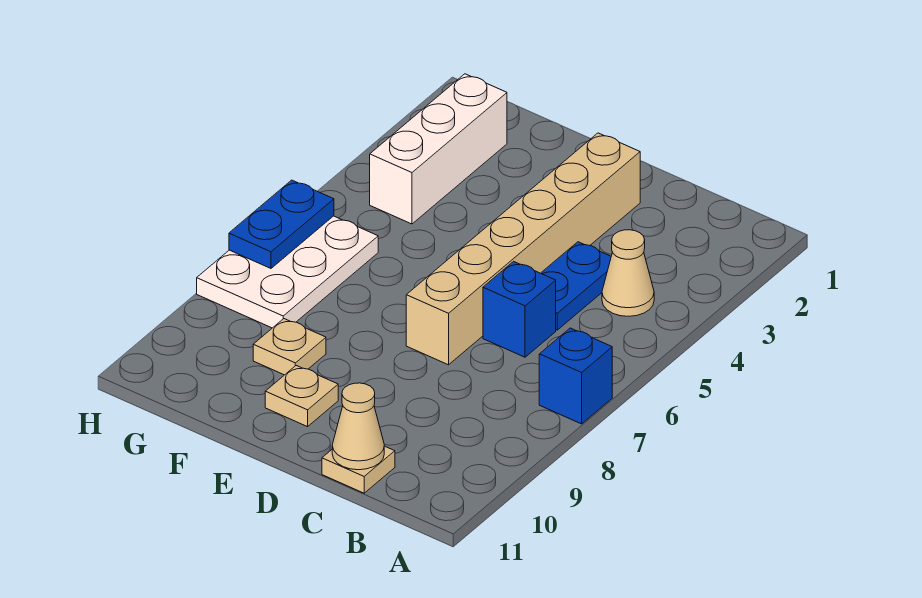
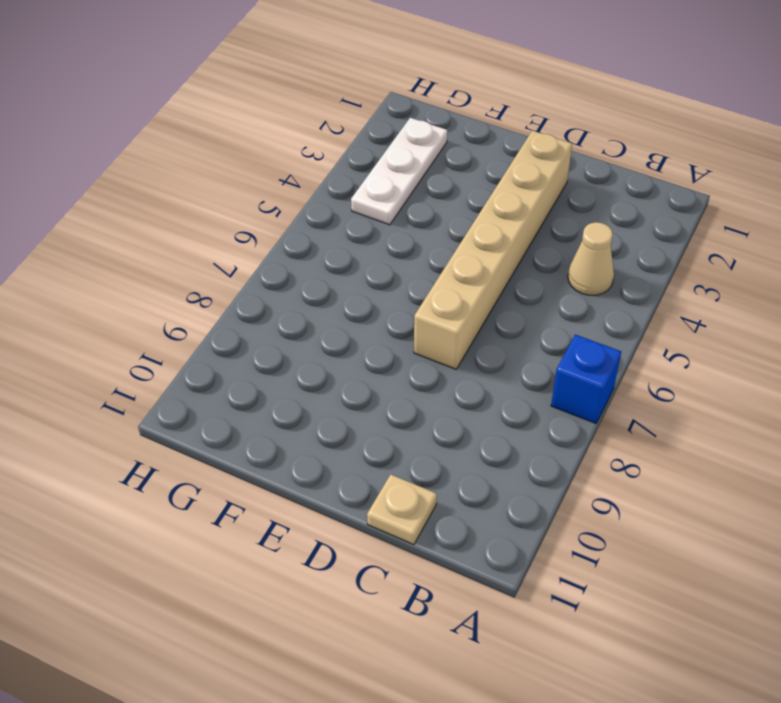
white plate G2:G4 level 1 -> white brick G2:G4 level 1
none -> blue plate C4:C5 level 1
none -> blue brick C6 level 1
none -> tan plate E10 level 1

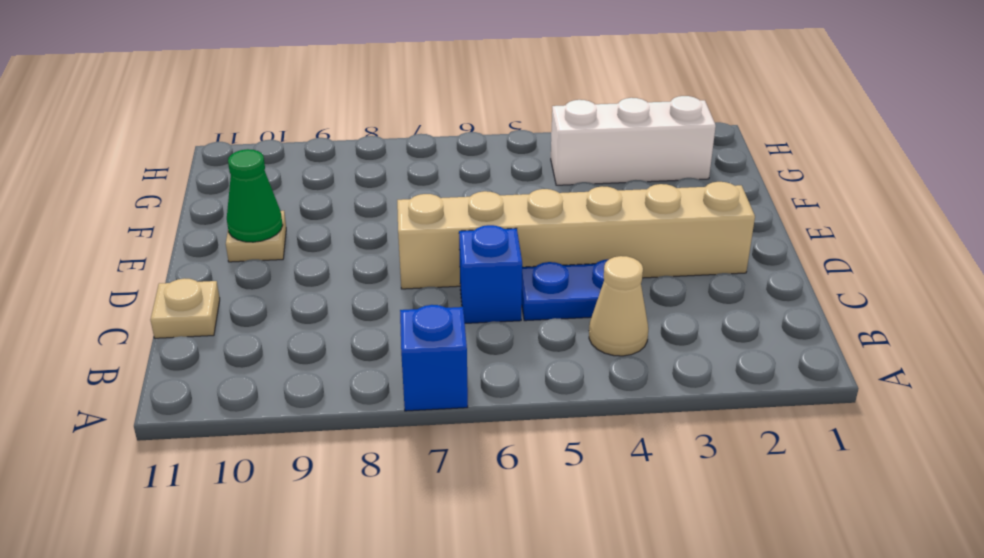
green cone E10 level 2 -> none
none -> tan plate F9 level 1
none -> white plate G6:H8 level 1
none -> tan cone C11 level 2

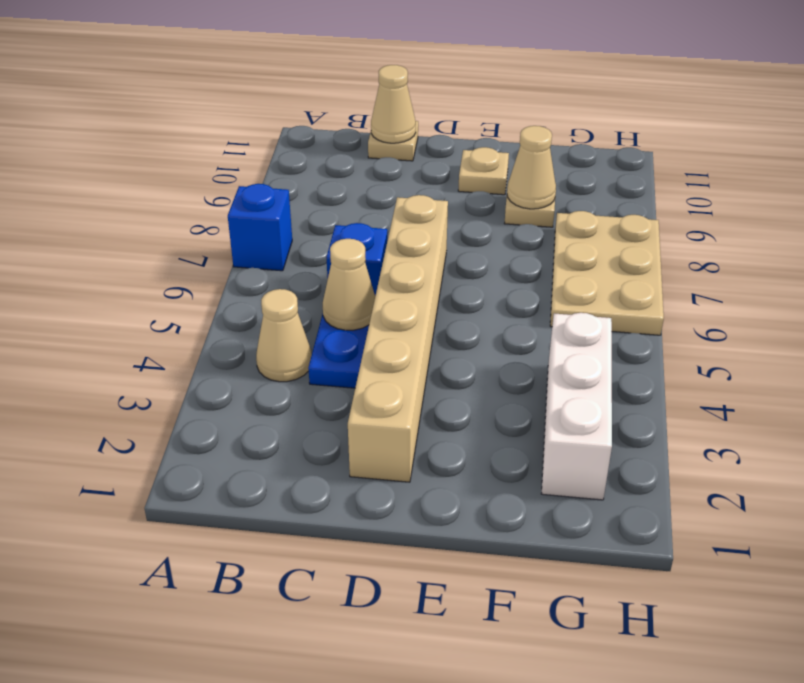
tan cone C5 level 2 -> none
tan cone F9 level 2 -> none
tan plate G6:H8 level 1 -> white plate G6:H8 level 1
none -> blue plate H6:H7 level 2

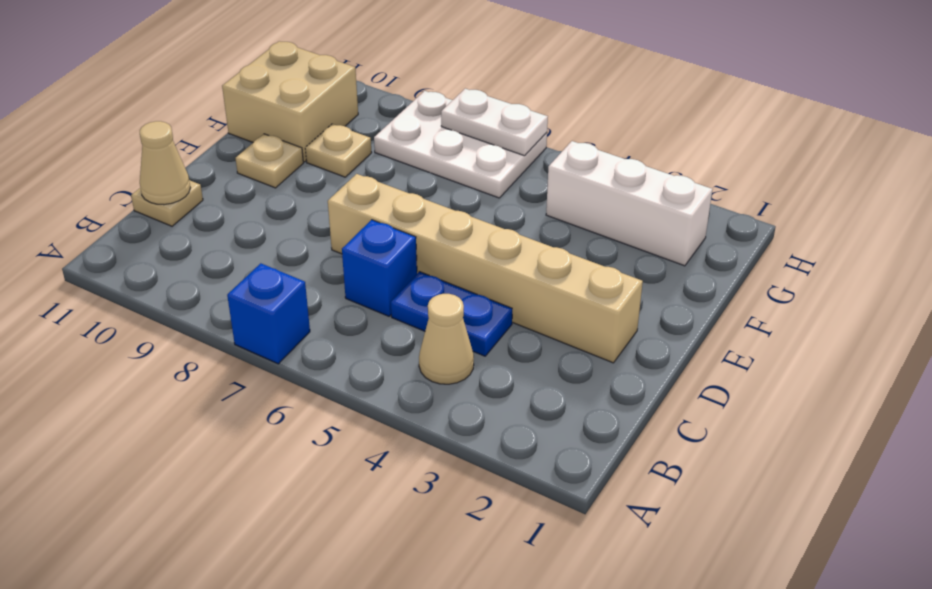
tan brick F10:G11 level 1 -> none
white plate H6:H7 level 2 -> blue plate H6:H7 level 2

